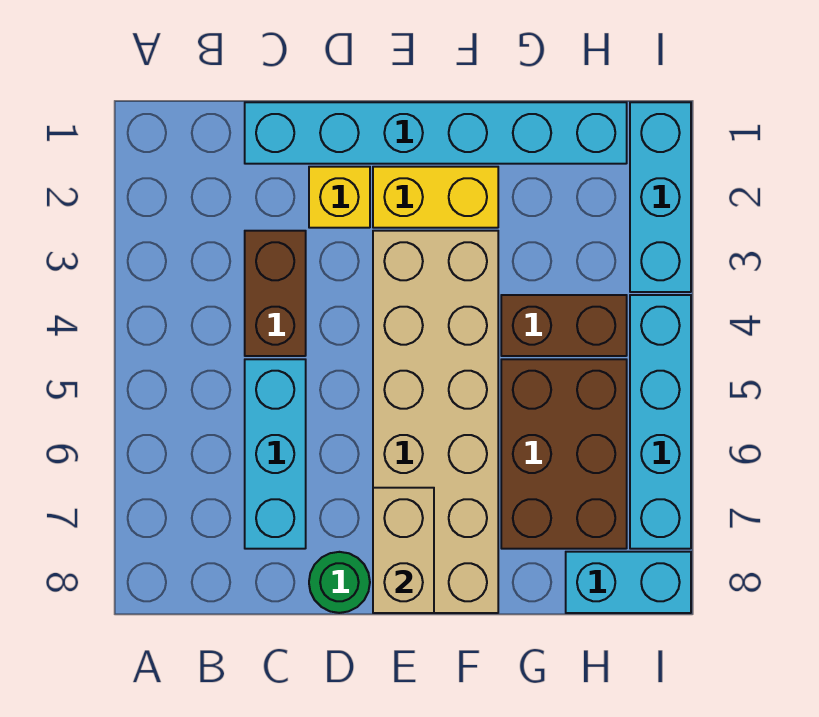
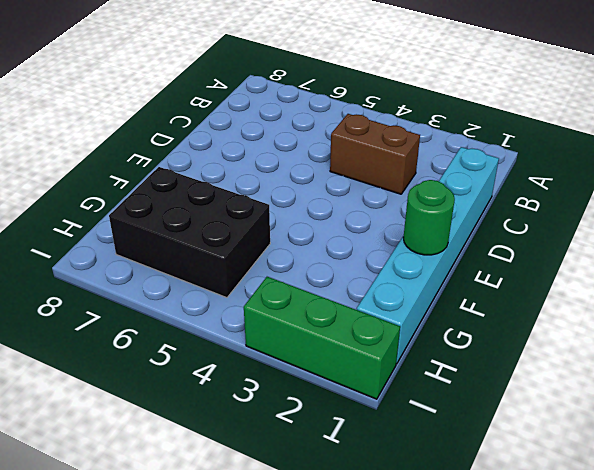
green round brick F1 level 2 -> green round brick D8 level 1
black brick G5:H7 level 1 -> brown brick G5:H7 level 1
green brick I1:I3 level 1 -> cyan brick I1:I3 level 1
none -> cyan brick C5:C7 level 1
none -> yellow brick D2 level 1
none -> yellow brick E2:F2 level 1

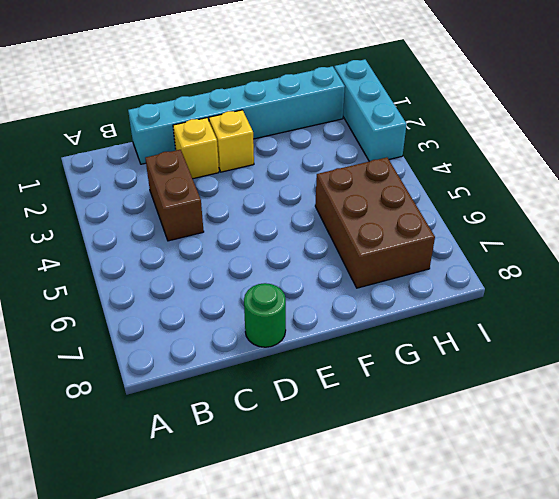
yellow brick E2 level 1 -> yellow brick E2:F2 level 1
none -> cyan brick C5:C7 level 1
none -> tan brick E3:F8 level 1
none -> brown brick G4:H4 level 1

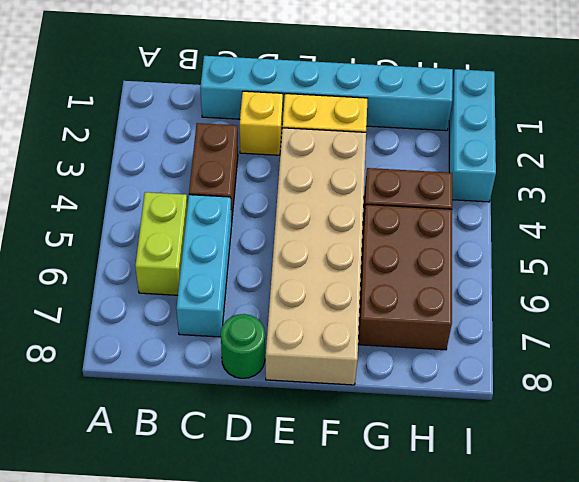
lime brick B5:B6 level 1 -> none
none -> cyan brick H8:I8 level 1
none -> cyan brick I4:I7 level 1
none -> tan brick E7:E8 level 2

